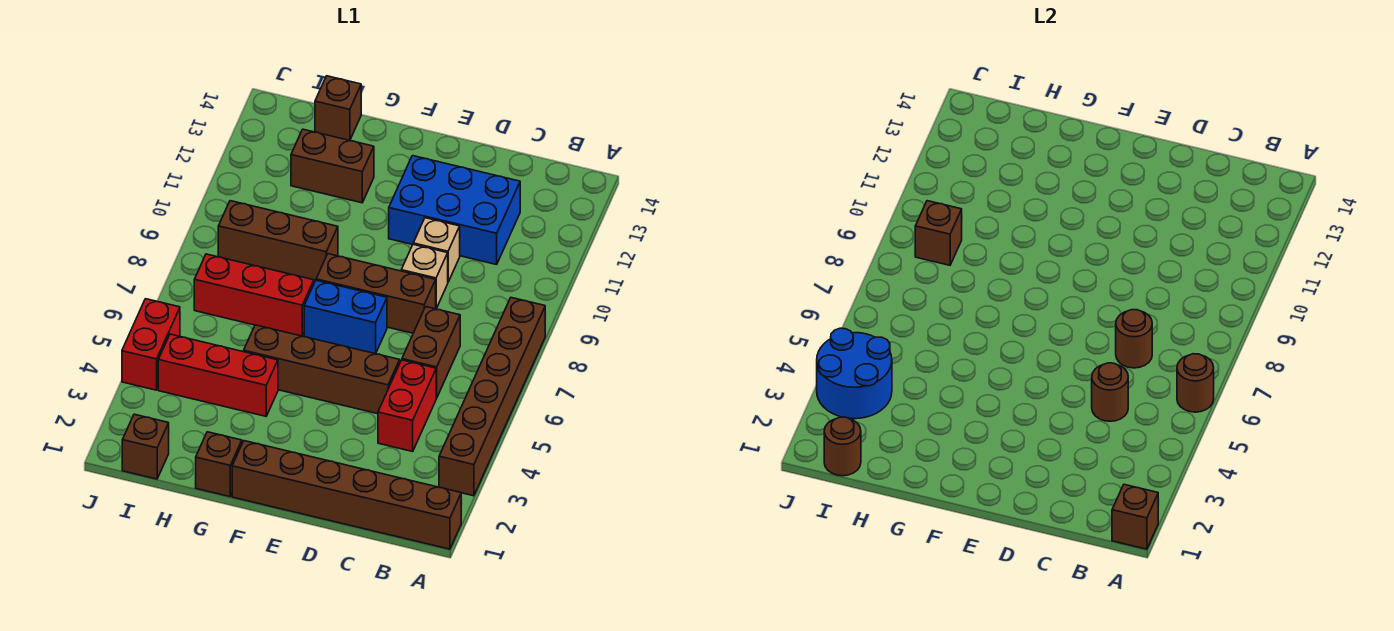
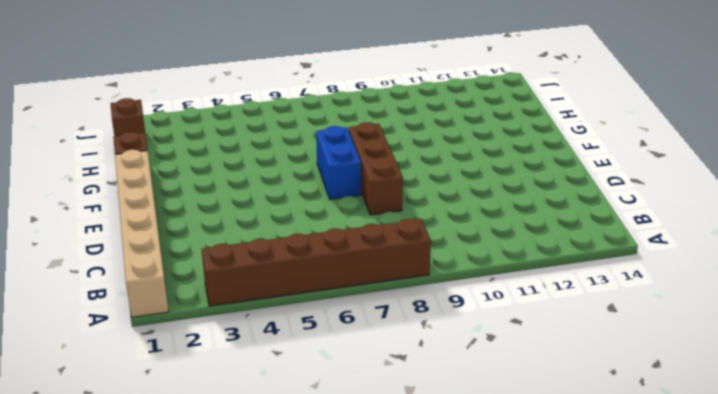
tan brick A1:F1 level 1 -> brown brick A1:F1 level 1
none -> red brick C4:C5 level 1
none -> brown brick C6:C7 level 1
none -> blue brick C11:E12 level 1

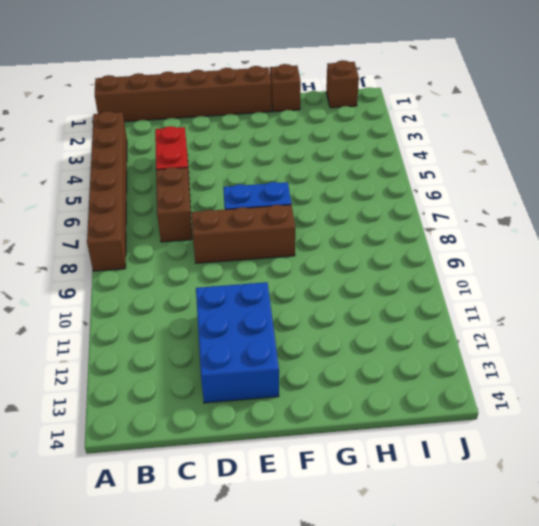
blue brick D11:E13 level 1 -> blue brick C11:E12 level 1
none -> brown brick D5:G5 level 1
none -> tan brick D9 level 1
none -> tan brick D10 level 1

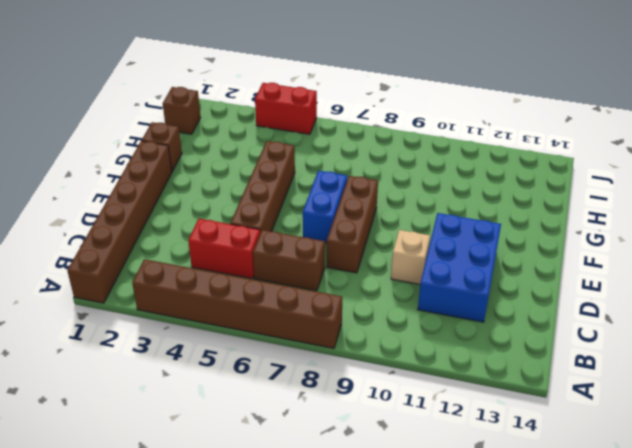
none -> tan brick D9 level 1
none -> red brick G4:I4 level 1
none -> red brick G7:I7 level 1

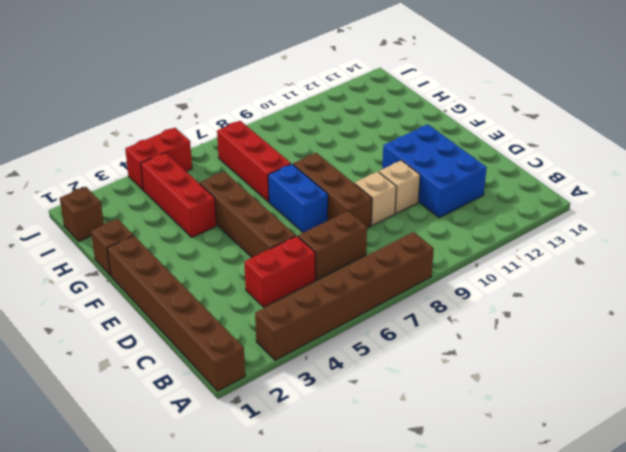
none -> brown brick G9:I9 level 1
none -> brown brick G12:H12 level 1
none -> brown brick H14 level 1

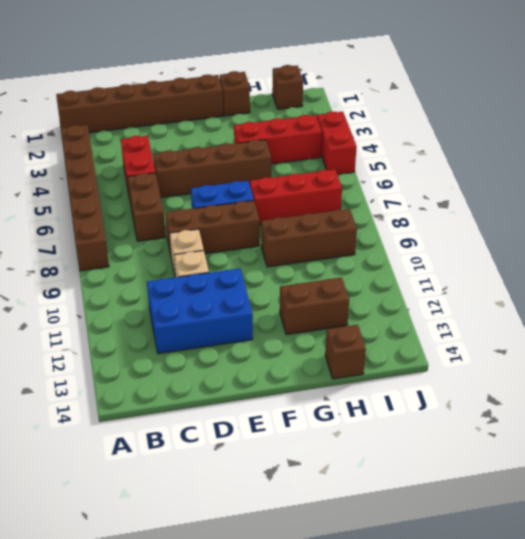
none -> brown brick A1 level 2
none -> brown round brick A6 level 2
none -> brown round brick C5 level 2

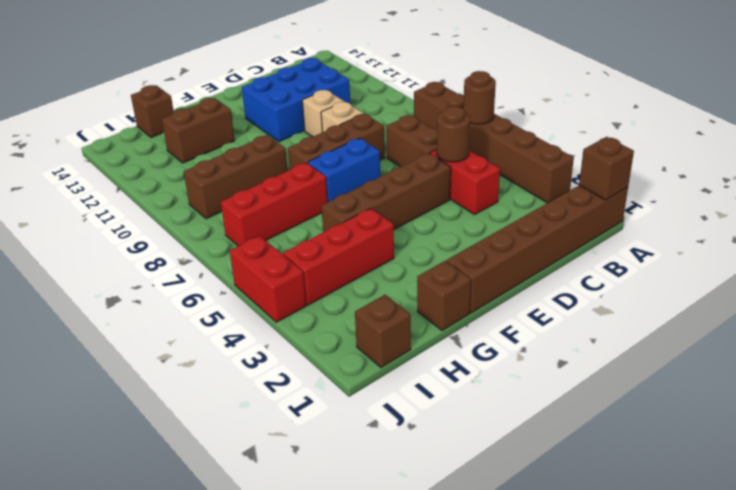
none -> brown round brick C7 level 2
none -> brown round brick I1 level 2
none -> blue round brick I3:J4 level 2

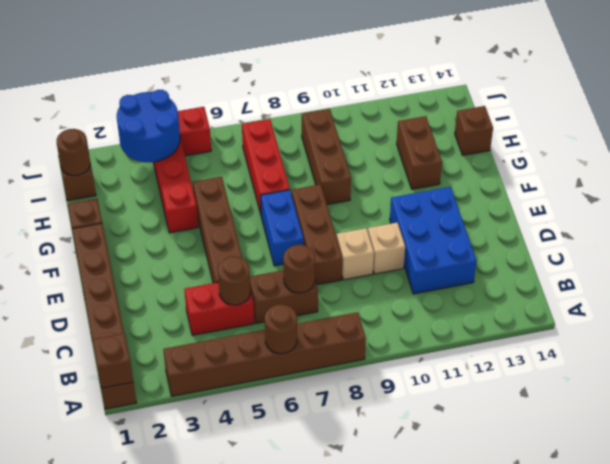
none -> brown brick I9 level 2

